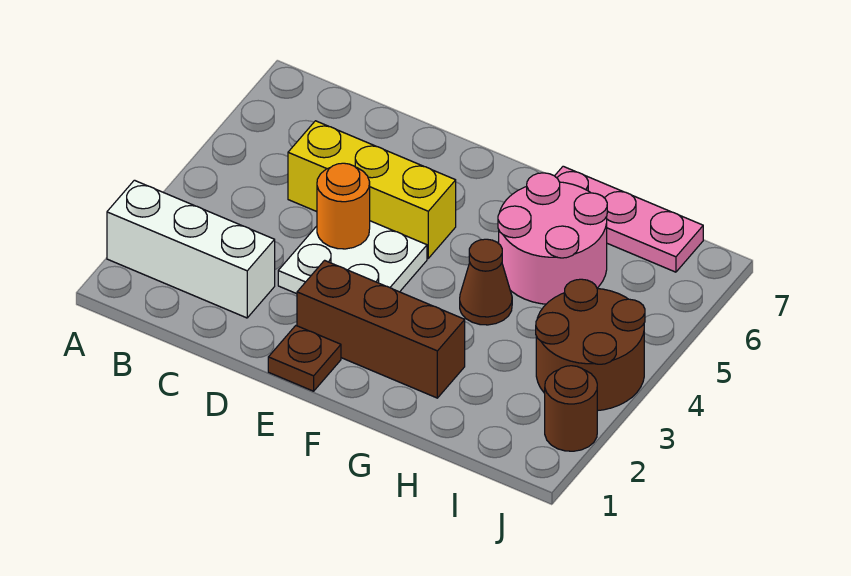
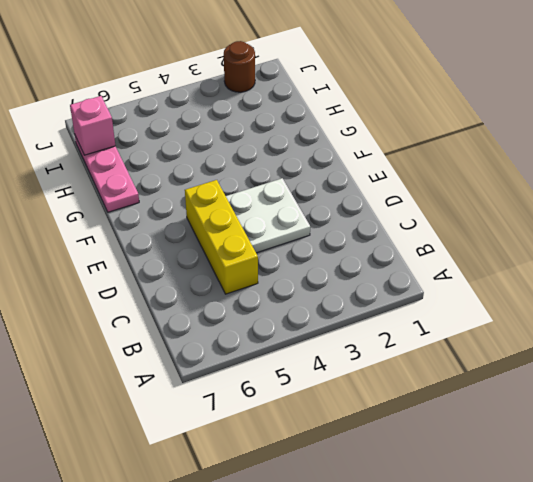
pink brick I7 level 2 -> none
none -> white brick A2:C2 level 1
none -> brown plate E1 level 1

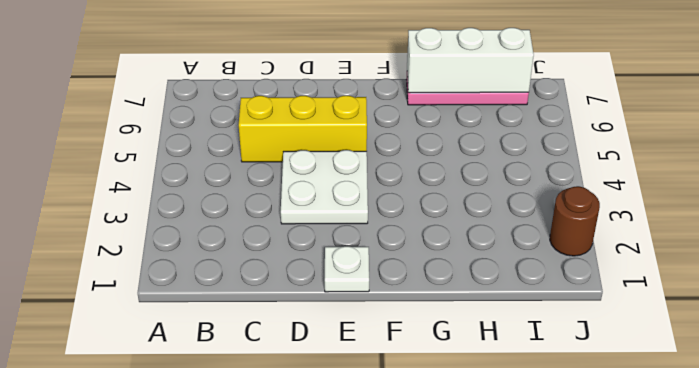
white plate E1 level 1 -> brown plate E1 level 1
white brick G7:I7 level 2 -> white brick A2:C2 level 1
none -> brown brick E2:G2 level 1
none -> brown cone G4 level 1

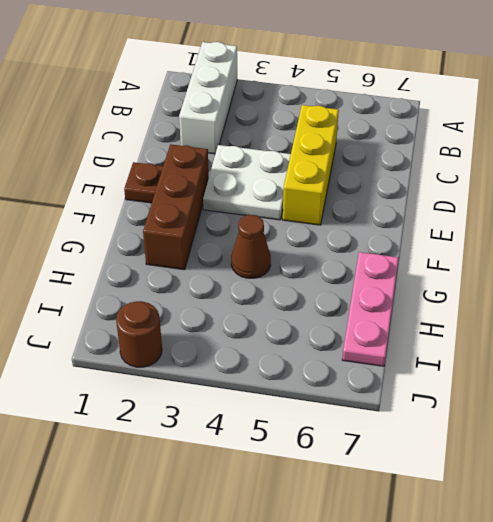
none -> pink round brick G5:H6 level 1
none -> brown round brick I3:J4 level 1

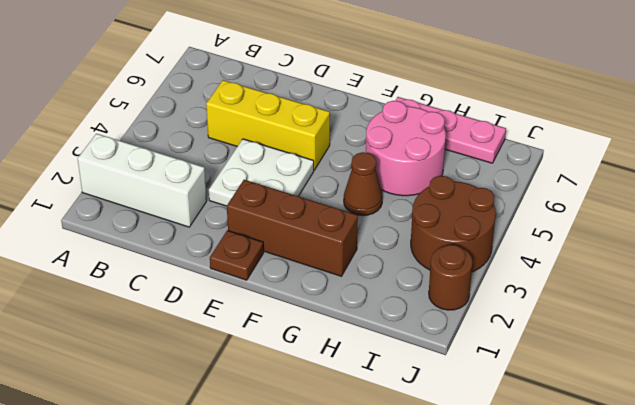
none -> orange round brick D4 level 2

